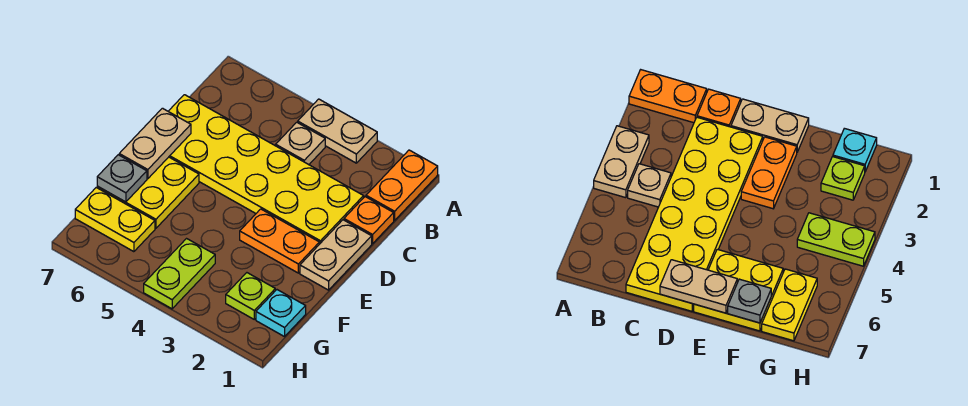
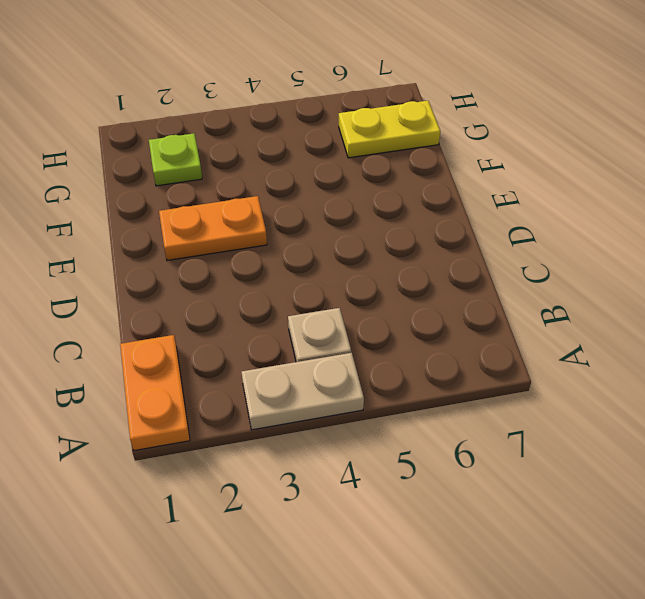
none -> orange plate C1 level 1
none -> yellow plate C2:D7 level 1
none -> tan plate D1:E1 level 1

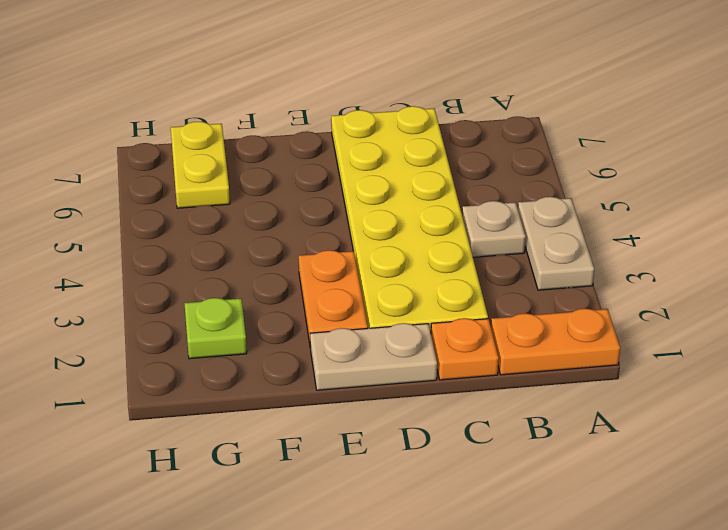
none -> yellow plate E6:F7 level 1
none -> cyan plate G1 level 1
none -> lime plate G4:H4 level 1

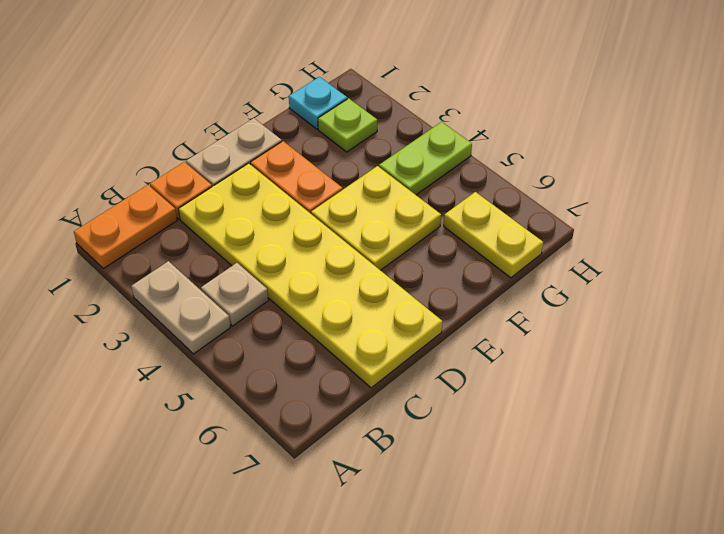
yellow plate E4:F5 level 1 -> yellow plate E6:F7 level 1
none -> tan plate D7:E7 level 2
none -> grey plate F7 level 2

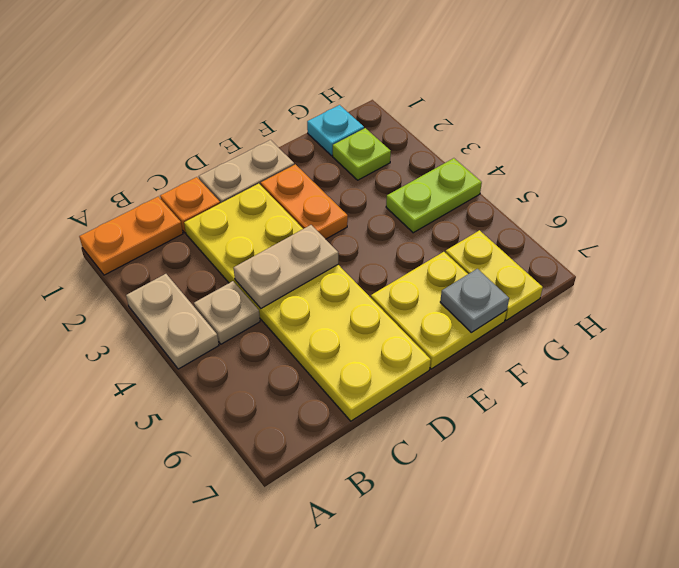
tan plate C4:D4 level 2 -> tan plate D7:E7 level 2

